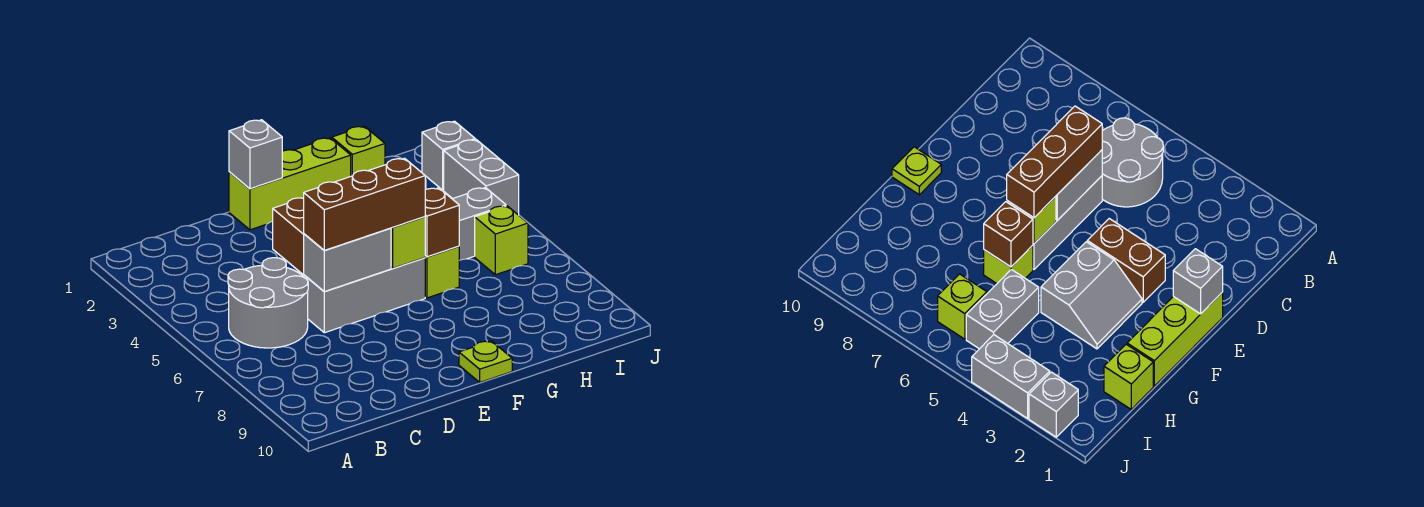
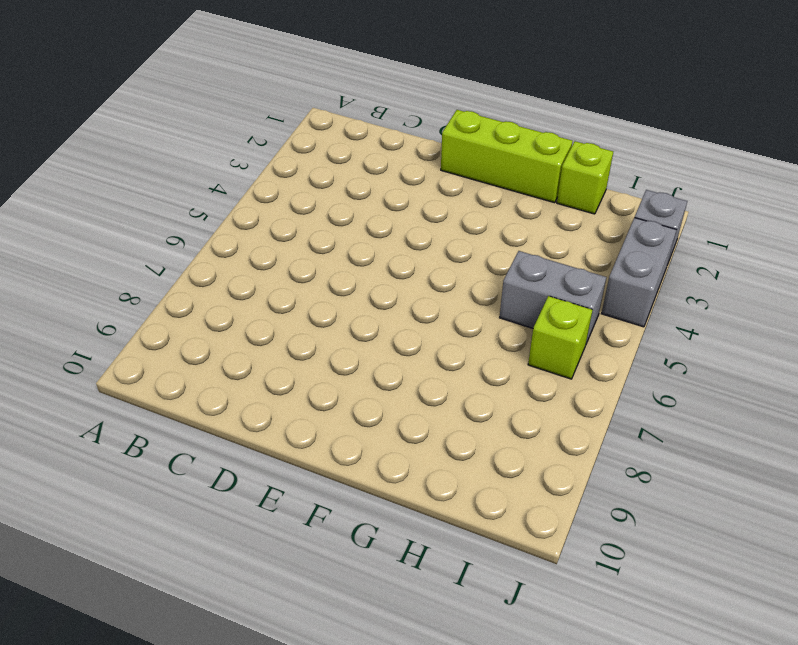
none -> grey round brick B5:C6 level 1
none -> grey brick D6:F6 level 1
none -> brown brick E3:E4 level 1

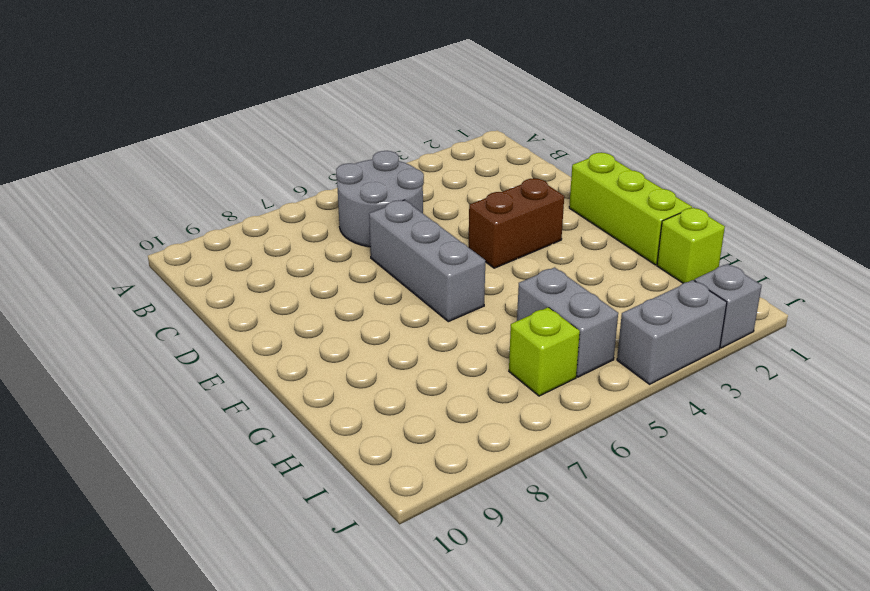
none -> grey slope F3:G4 level 1 top 4
none -> lime plate F10 level 1
none -> lime brick G6 level 1

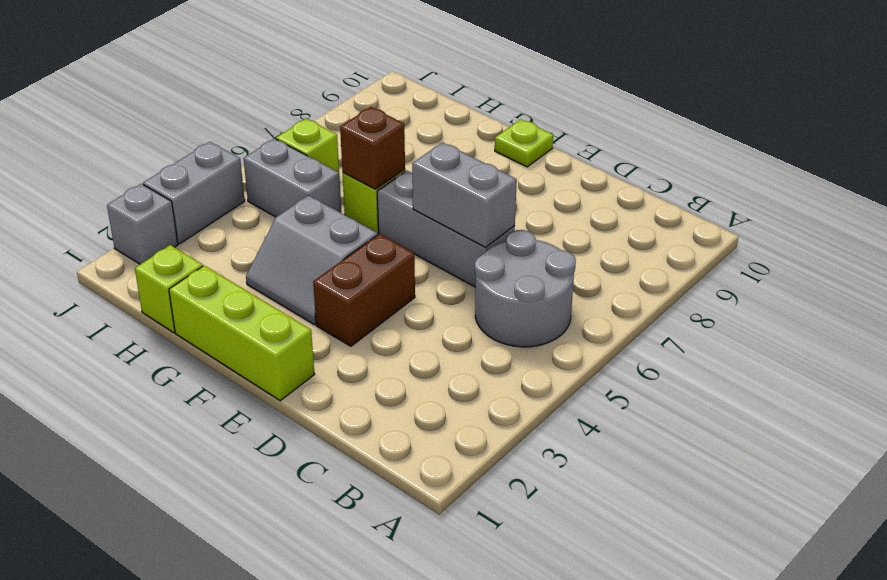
none -> grey brick E1 level 2
none -> lime brick F6 level 2
none -> brown brick D6:F6 level 3

